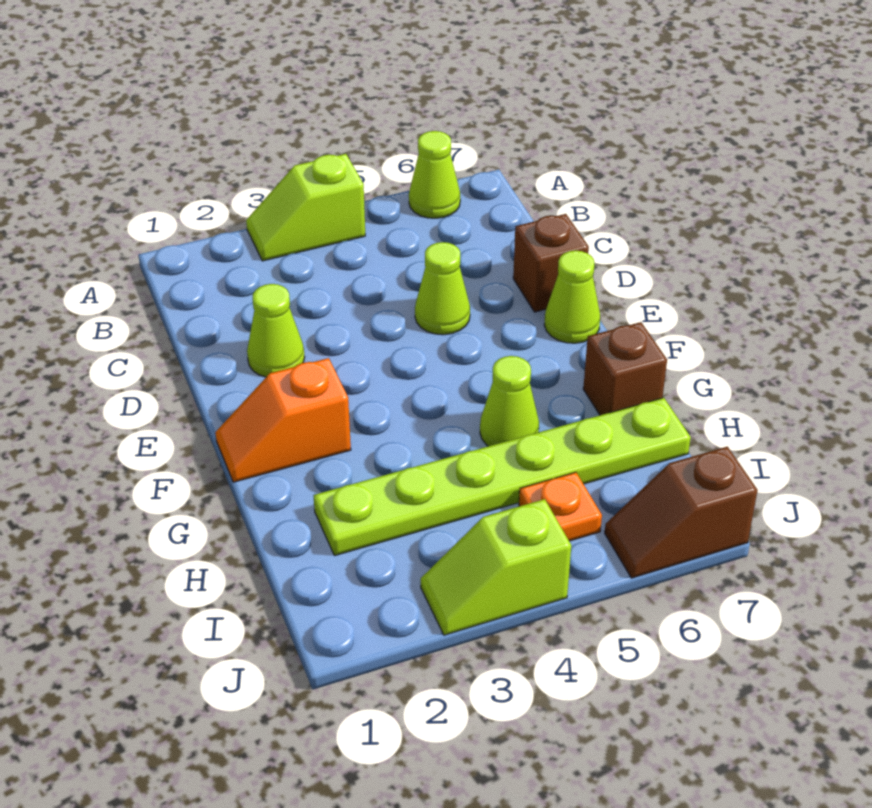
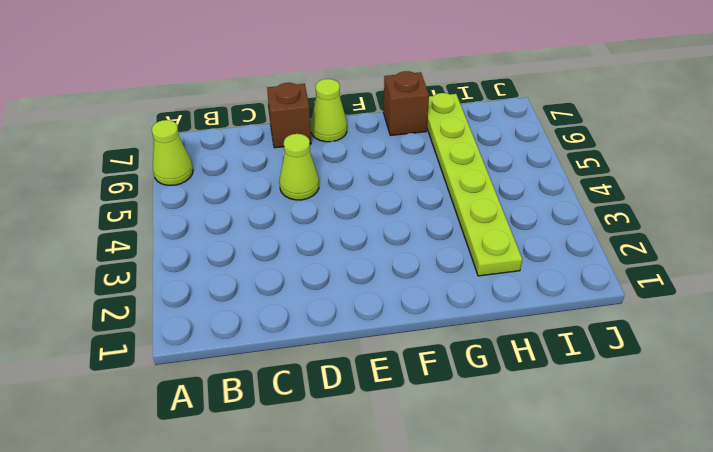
none -> lime slope A3:A4 level 1 top 4
none -> lime cone D2 level 1
none -> orange slope F1:F2 level 1 top 2

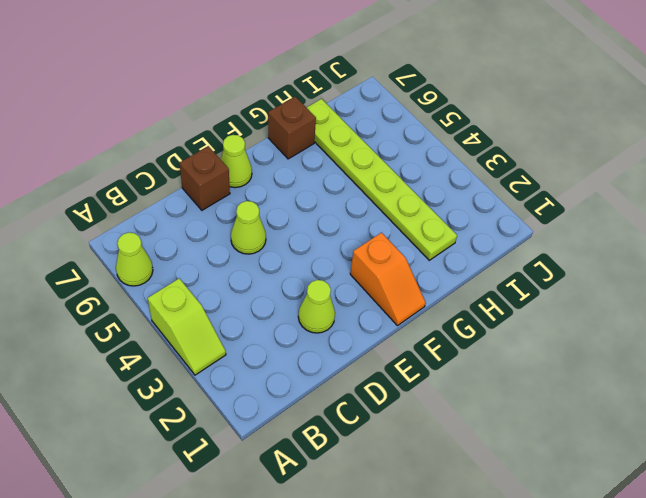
none -> lime cone G5 level 1
none -> orange plate I5 level 1
none -> lime slope J3:J4 level 1 top 4

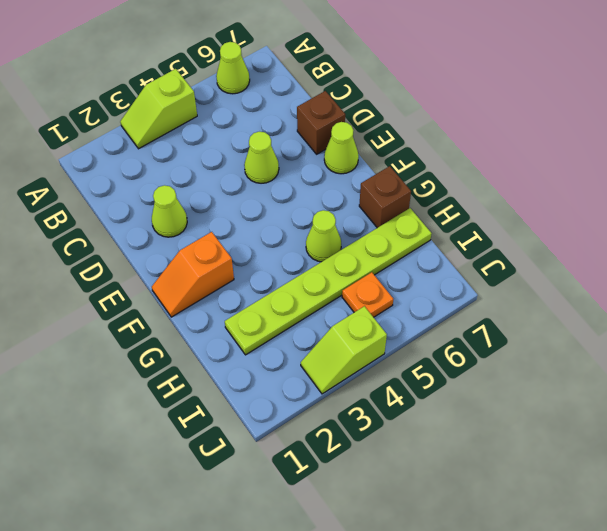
none -> brown slope J6:J7 level 1 top 7

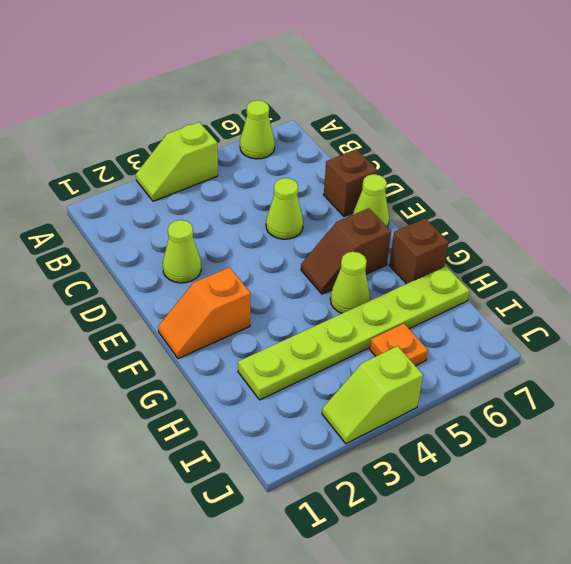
brown slope F5:F6 level 1 top 6 -> brown slope J6:J7 level 1 top 7

